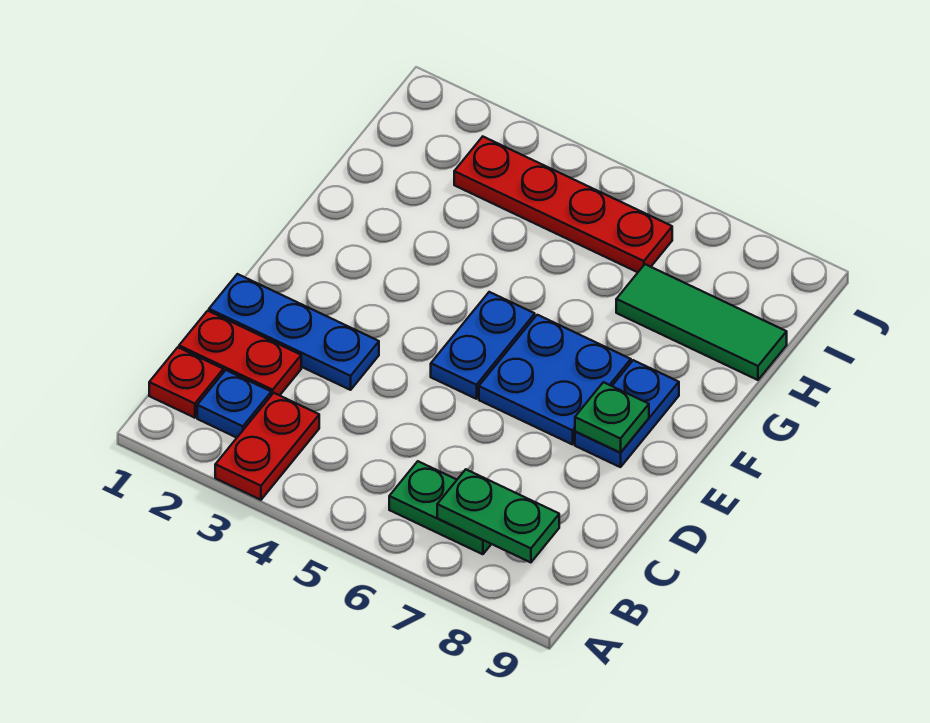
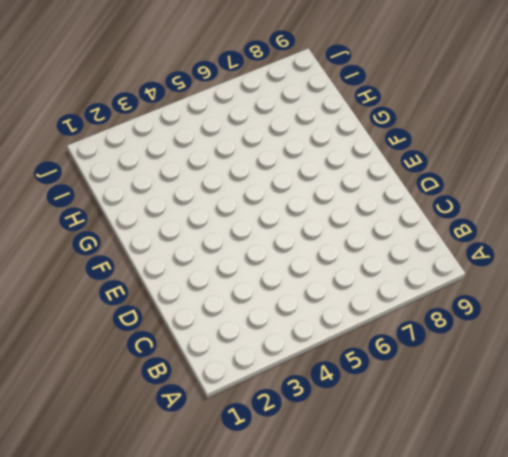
none -> red plate A3:B3 level 1
none -> red plate B1 level 1
none -> blue plate B2 level 1

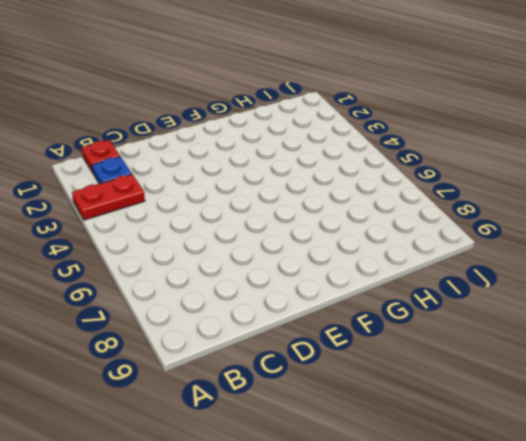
none -> green plate B6:B7 level 1
none -> red plate C1:C2 level 1
none -> blue plate D1:D3 level 1

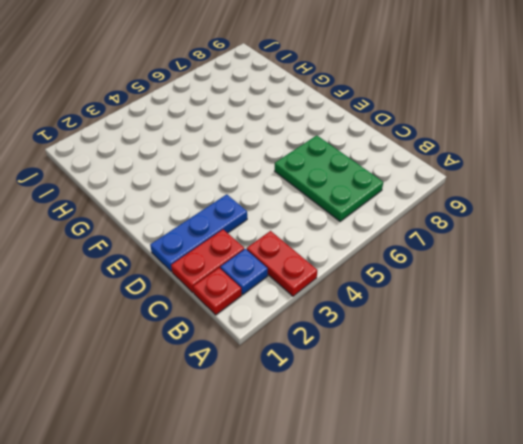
green plate B6:D7 level 1 -> green plate B6:B7 level 1
none -> blue plate E5:F5 level 1
none -> blue plate E6:F7 level 1
none -> blue plate E8:F8 level 1

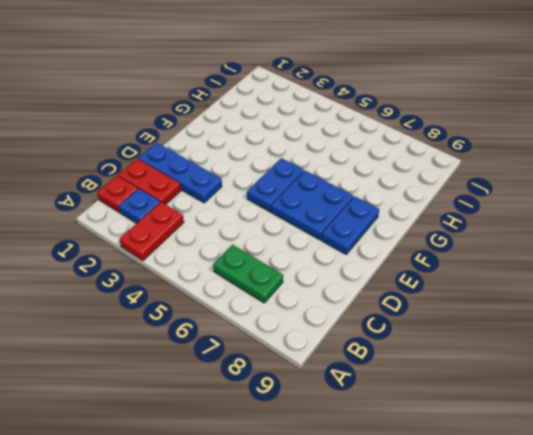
none -> green tile H7:H9 level 1
none -> red plate I3:I6 level 1
none -> green plate B7:B8 level 2

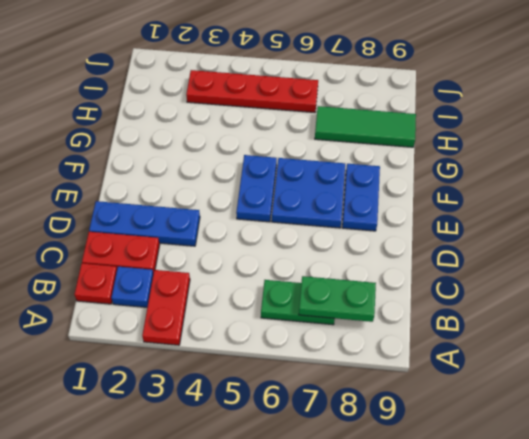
none -> green plate E8 level 2

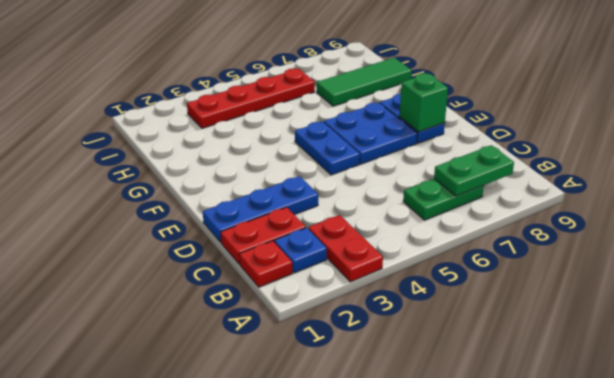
green brick E8 level 2 -> green plate E8 level 2

